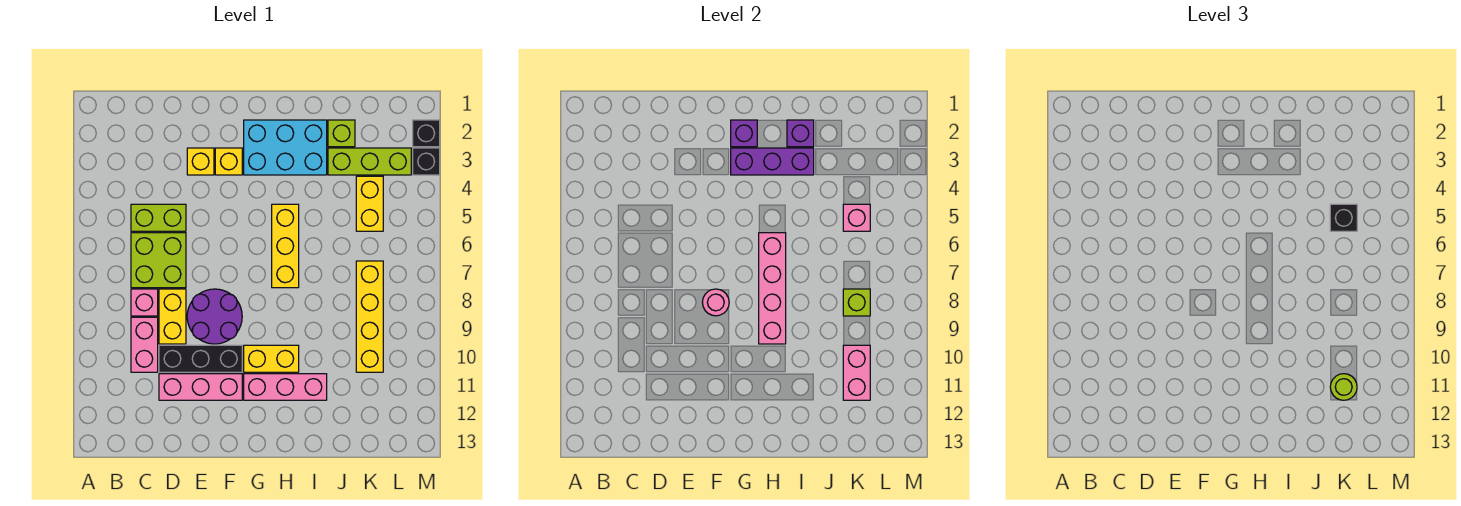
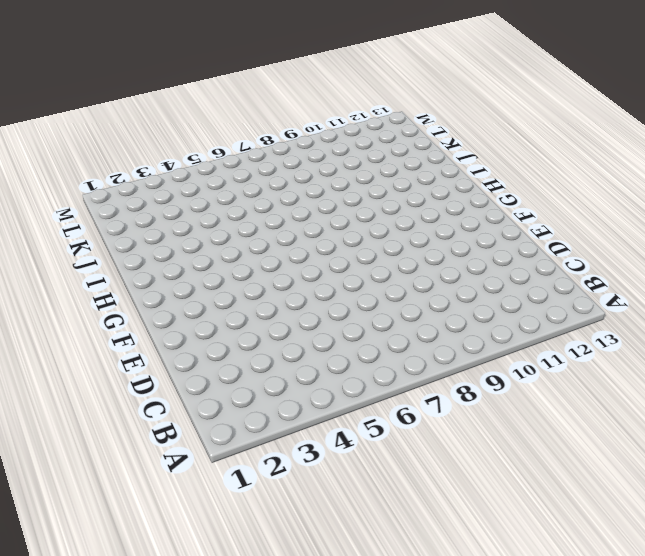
none -> lime brick C5:D5 level 1
none -> lime brick C6:D7 level 1
none -> pink brick C8 level 1
none -> pink brick C9:C10 level 1

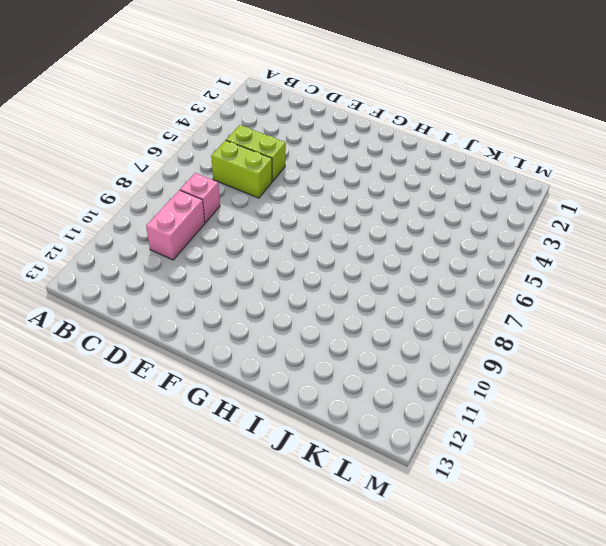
lime brick C6:D6 level 1 -> lime brick C6:D7 level 1
none -> yellow brick D8:D9 level 1
none -> black brick D10:F10 level 1
none -> pink brick D11:F11 level 1
none -> yellow brick E3 level 1

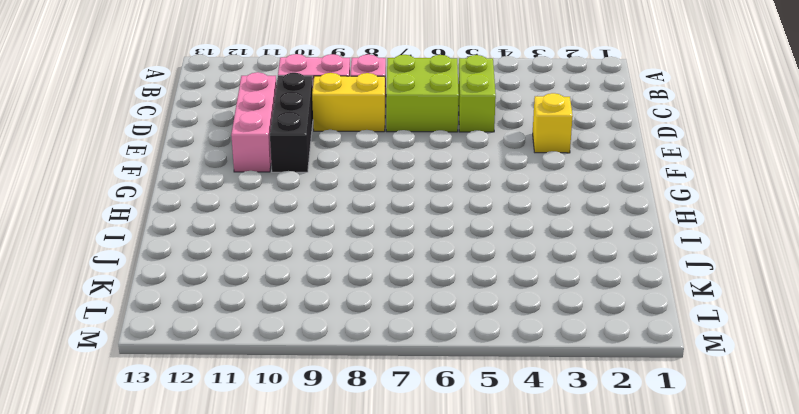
none -> purple round brick E8:F9 level 1
none -> yellow brick F3 level 1
none -> cyan brick G2:I3 level 1
none -> yellow brick G10:H10 level 1

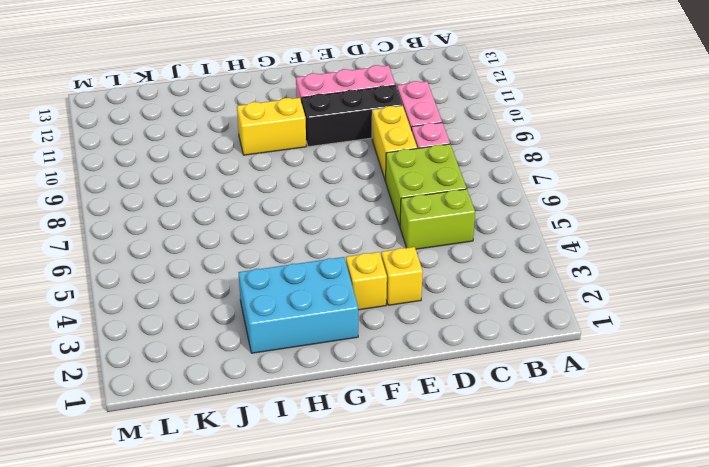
none -> purple round brick E8:F9 level 1
none -> pink brick G11:I11 level 1
none -> yellow brick H5:H7 level 1
none -> lime brick J2 level 1

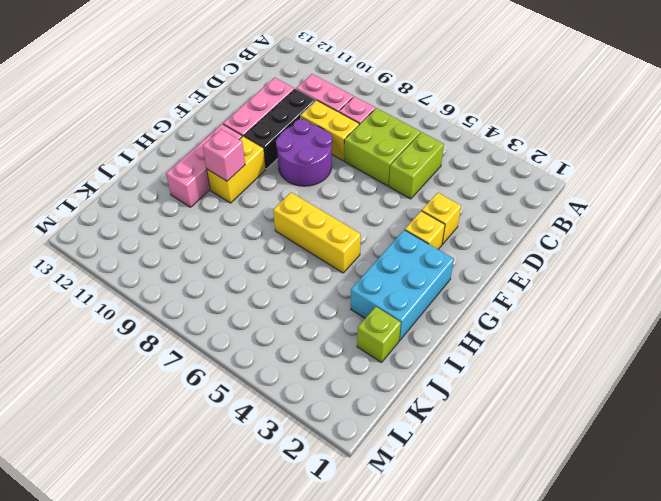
pink brick H10 level 2 -> pink brick K5 level 2
none -> lime brick J3:L3 level 1
none -> yellow brick K4:K5 level 1
none -> yellow brick K7:K10 level 1
none -> black brick M2 level 1

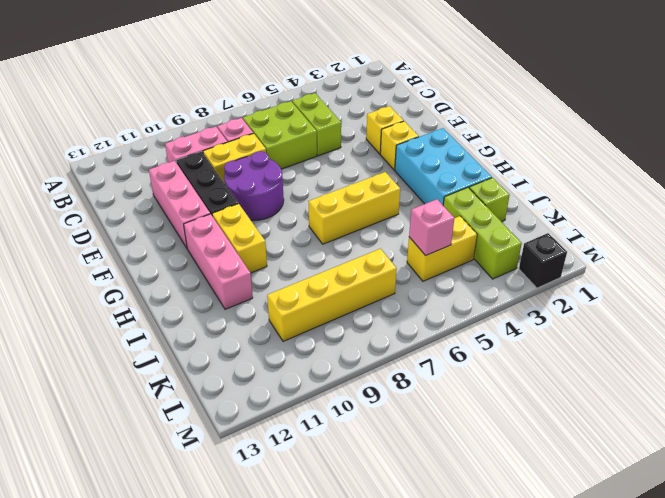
none -> black brick M3 level 1
none -> pink round brick F8 level 2
none -> purple brick G2 level 2
none -> purple brick G3:I3 level 2

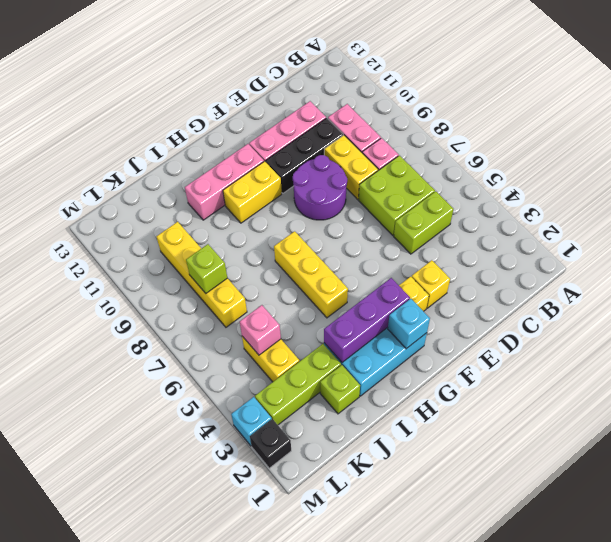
cyan brick G2 level 2 -> purple brick G2 level 2
cyan brick M3 level 1 -> black brick M3 level 1
none -> pink round brick F8 level 2
none -> pink brick H6:H9 level 2
none -> purple brick I2 level 2
none -> pink brick K10:K11 level 2

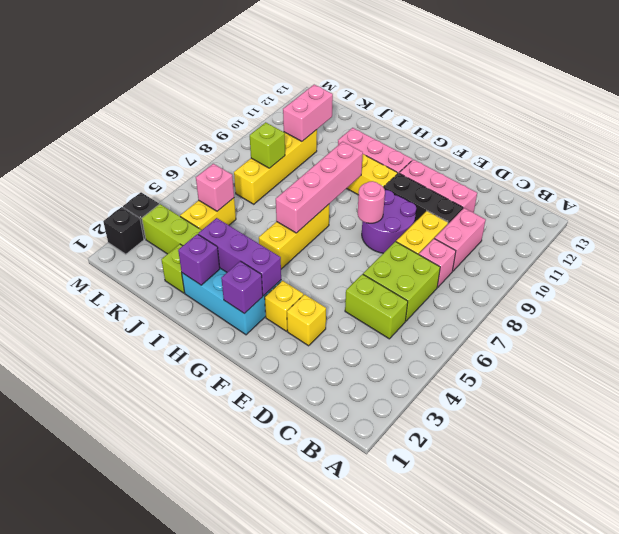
none -> black brick K5 level 3
none -> lime round brick K11 level 3

